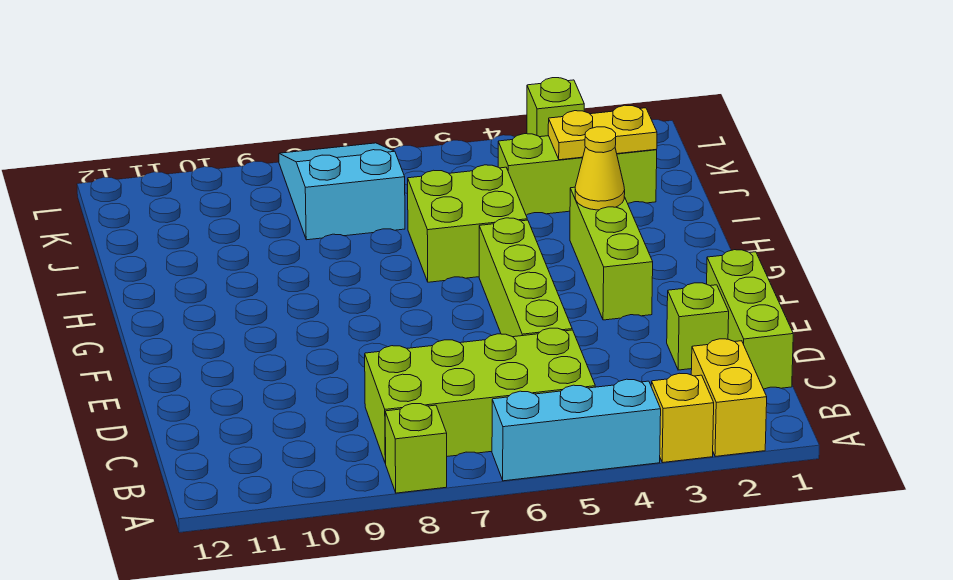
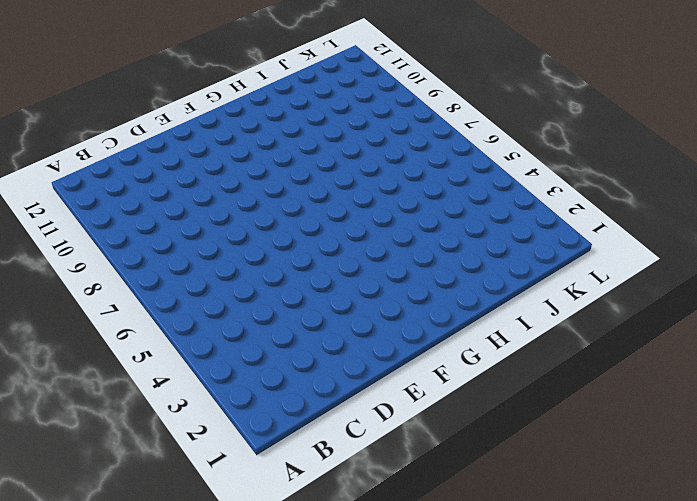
none -> yellow brick A2:B2 level 1
none -> yellow brick A3 level 1
none -> cyan brick A4:A6 level 1

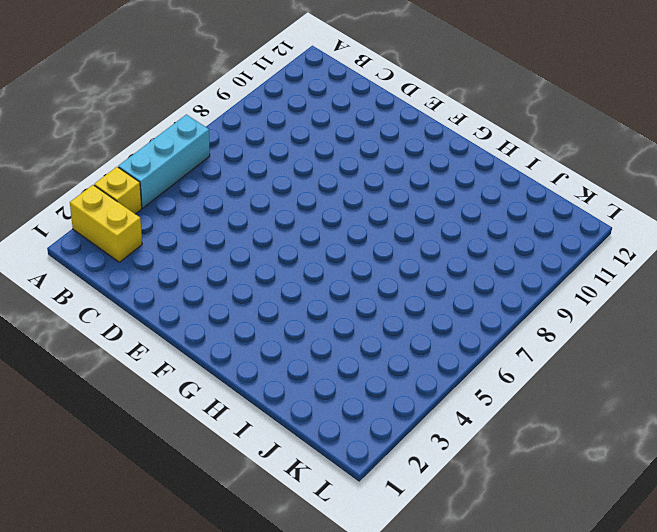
none -> lime brick A8 level 1
none -> lime brick B5:C8 level 1
none -> lime brick C1:E1 level 1

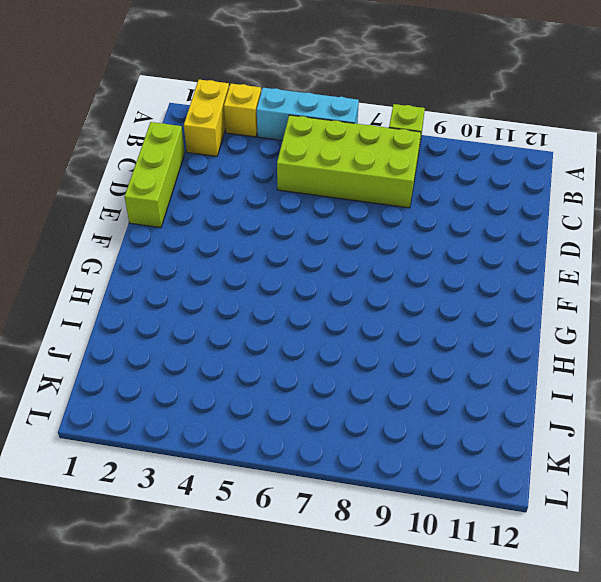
none -> lime brick D2 level 1
none -> lime brick D5:G5 level 1
none -> lime brick F3:H3 level 1

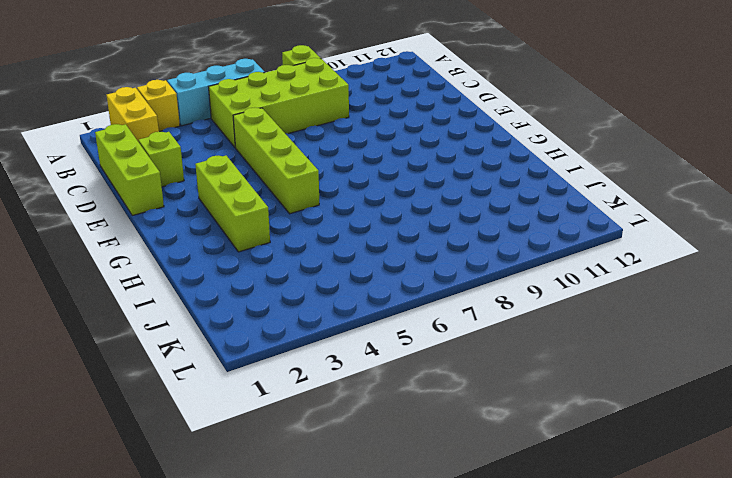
none -> lime brick H5:I6 level 1
none -> lime brick J2:J4 level 1
none -> cyan slope J7:L8 level 1 top J

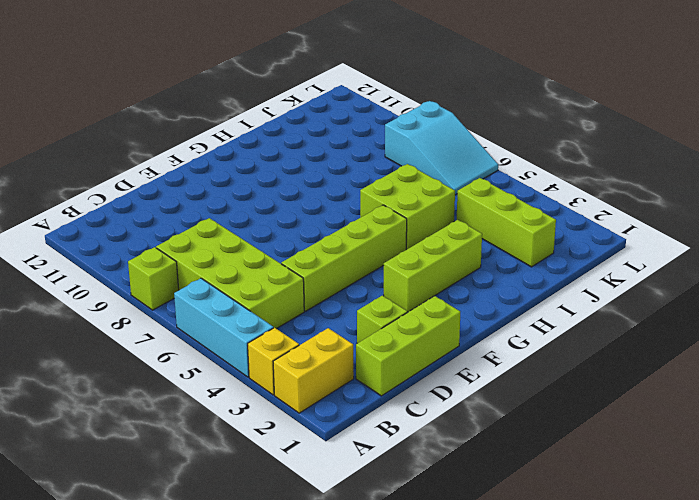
cyan slope K6:L8 level 1 top 8 -> cyan slope J7:L8 level 1 top J
none -> lime brick L3 level 1
none -> yellow cone H3 level 2
none -> yellow plate J2:J3 level 2

